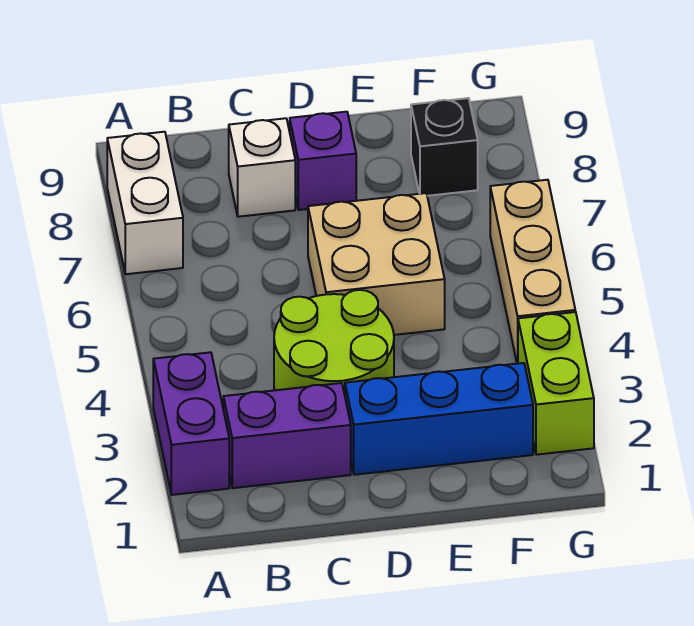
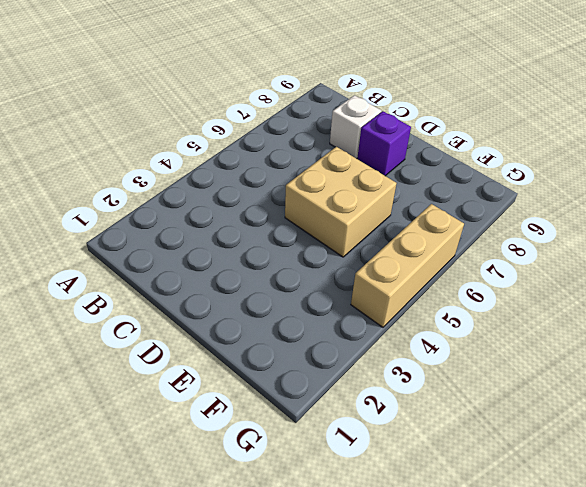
none -> purple brick A2:A3 level 1
none -> white brick A7:A8 level 1

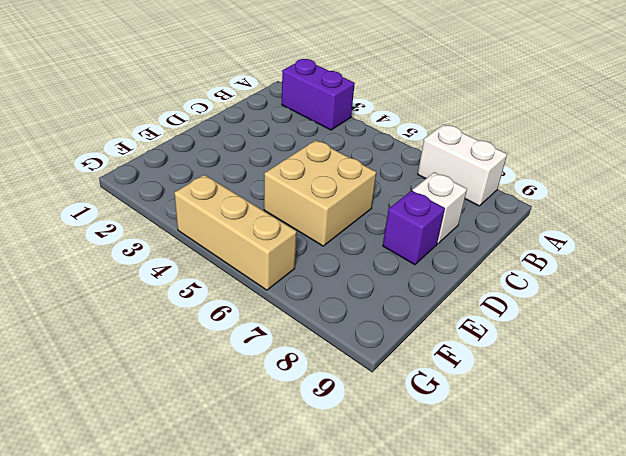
none -> purple brick B2:C2 level 1
none -> lime round brick C3:D4 level 1

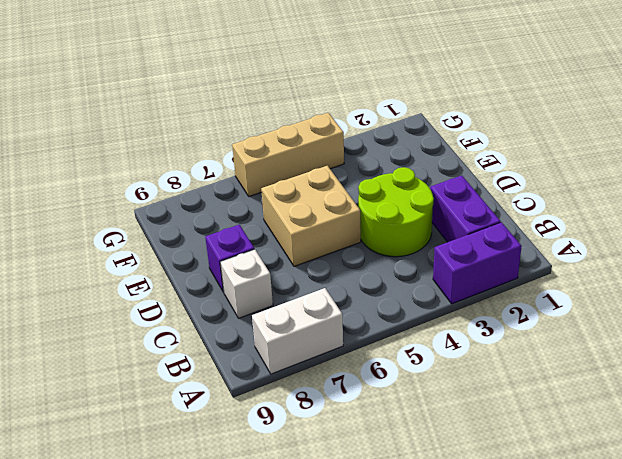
none -> blue brick D2:F2 level 1
none -> black brick F8 level 1

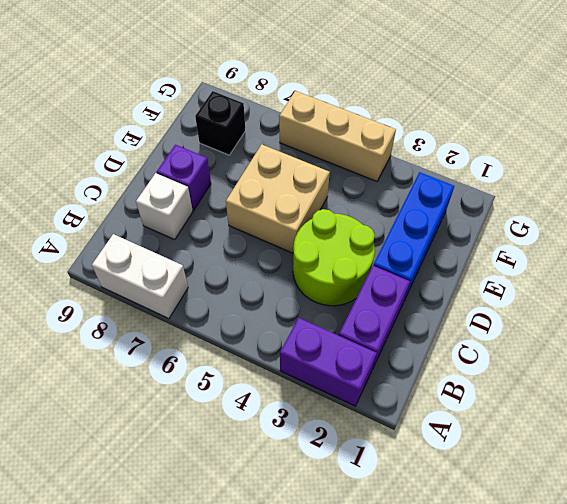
none -> lime brick G2:G3 level 1

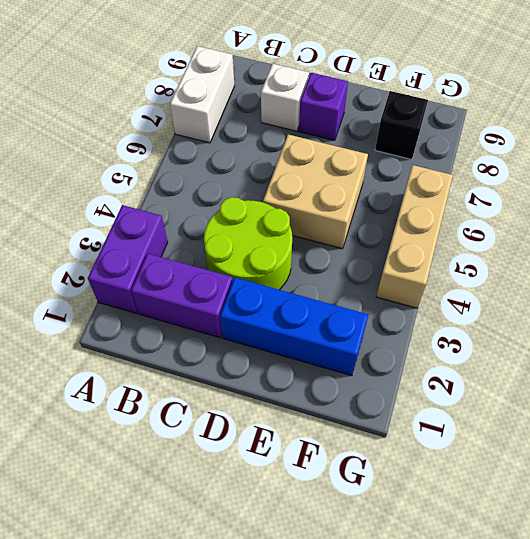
none -> lime brick G2:G3 level 1

